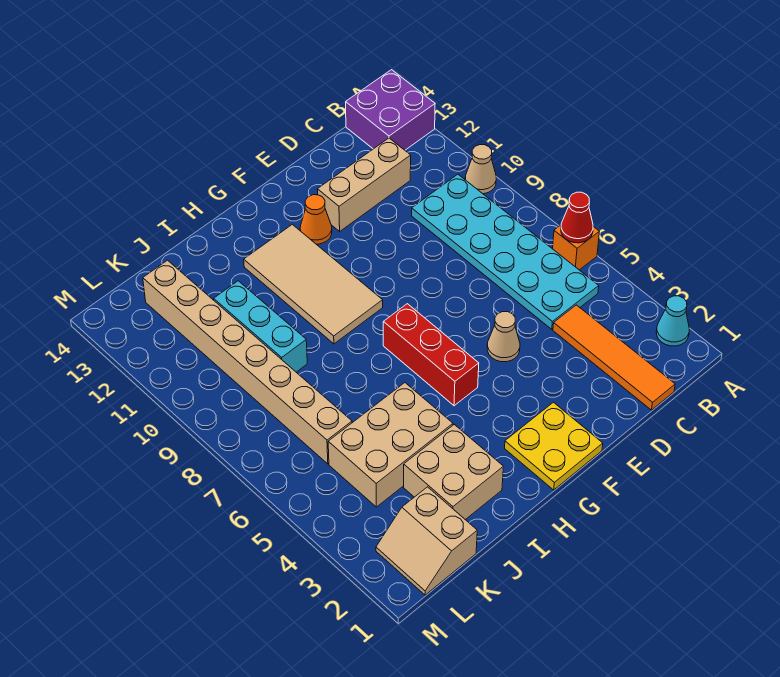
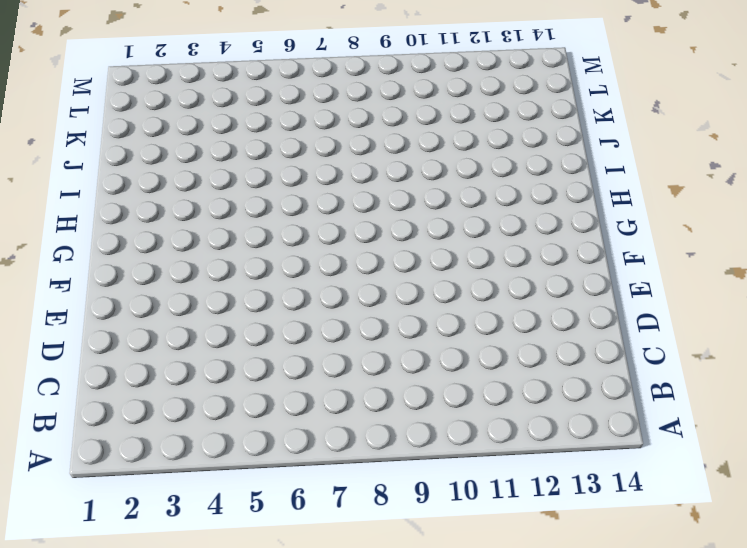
none -> cyan cone A2 level 1
none -> orange brick A6 level 1
none -> tan cone A10 level 1

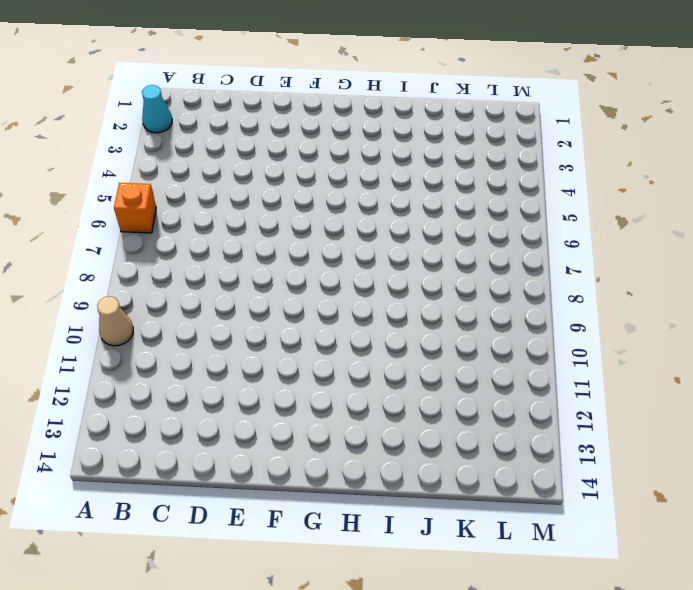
none -> purple brick A13:B14 level 1
none -> cyan plate B5:C10 level 1
none -> orange tile C1:C4 level 1

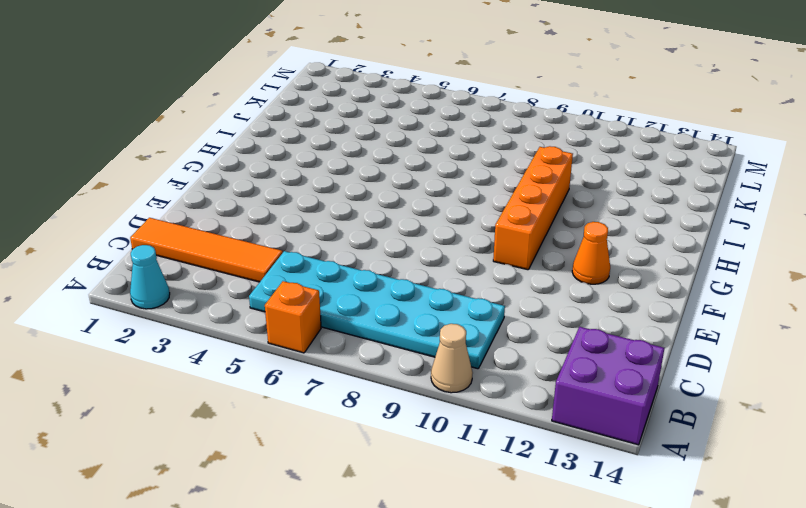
orange brick F10:I10 level 1 -> tan tile G9:H12 level 1
none -> tan brick C12:E12 level 1
none -> tan cone E5 level 1
none -> yellow plate F1:G2 level 1

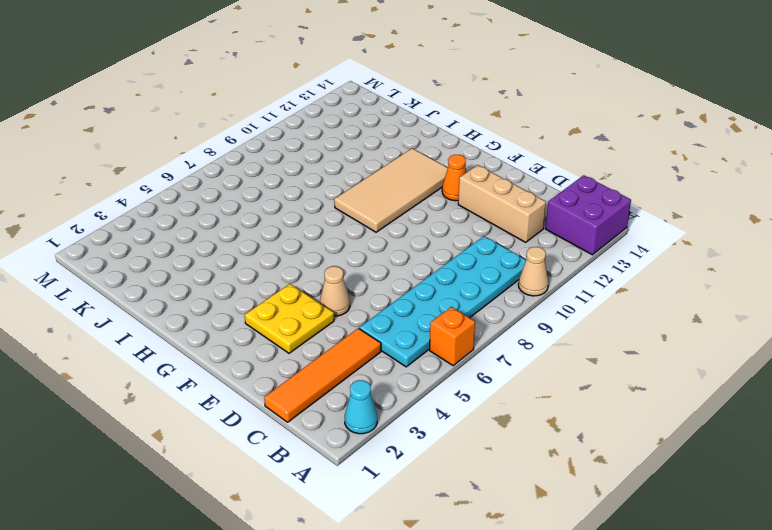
yellow plate E3:F4 level 1 -> yellow plate F1:G2 level 1
none -> red brick G5:G7 level 1
none -> tan brick I2:J3 level 1
none -> tan brick I4:K5 level 1

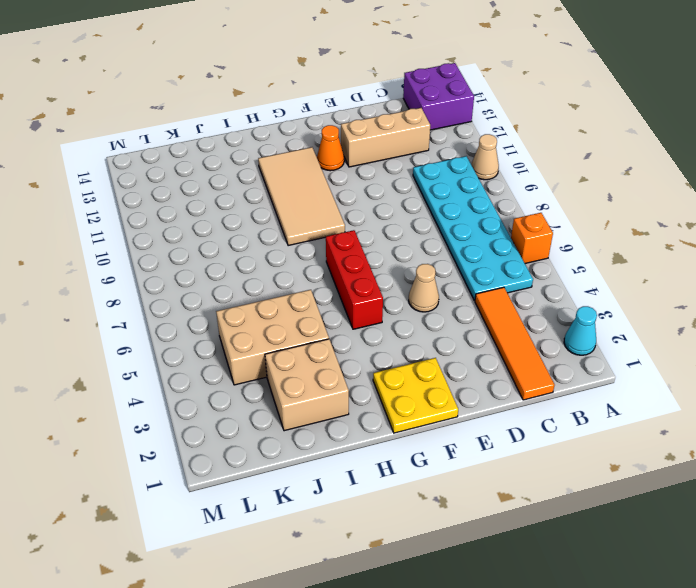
none -> cyan brick J9:J11 level 1
none -> tan slope K1:L2 level 1 top K
none -> tan brick K6:K13 level 1

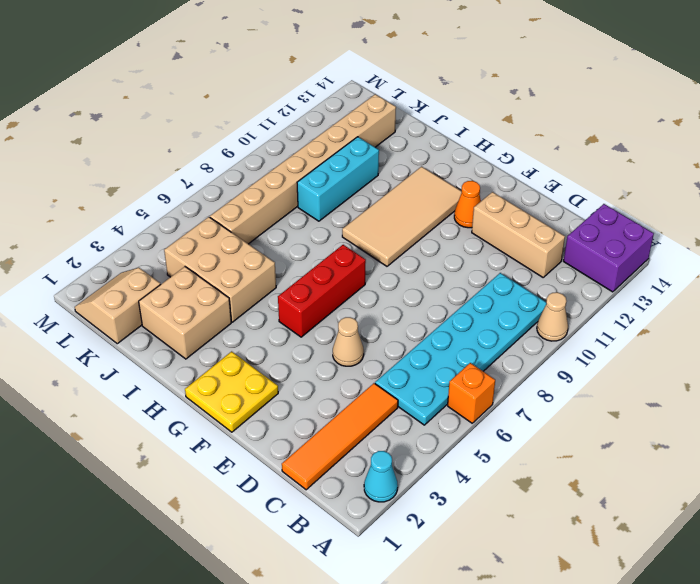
none -> red cone A6 level 2

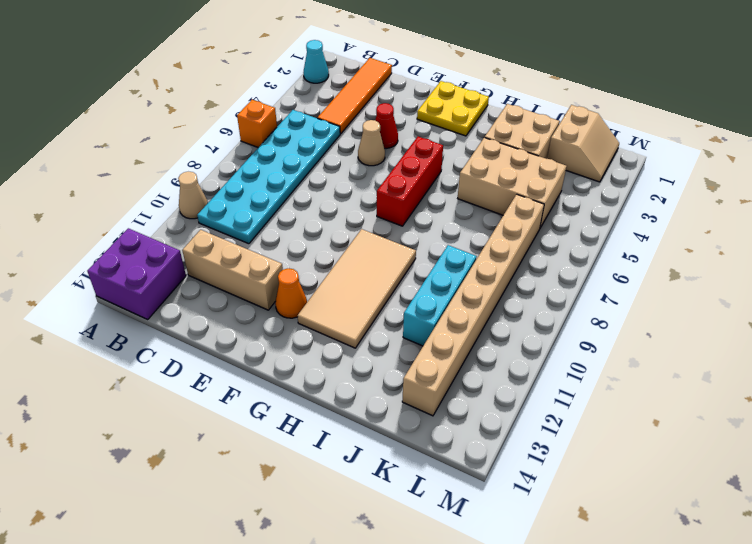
red cone E4 level 1 -> red cone A6 level 2

